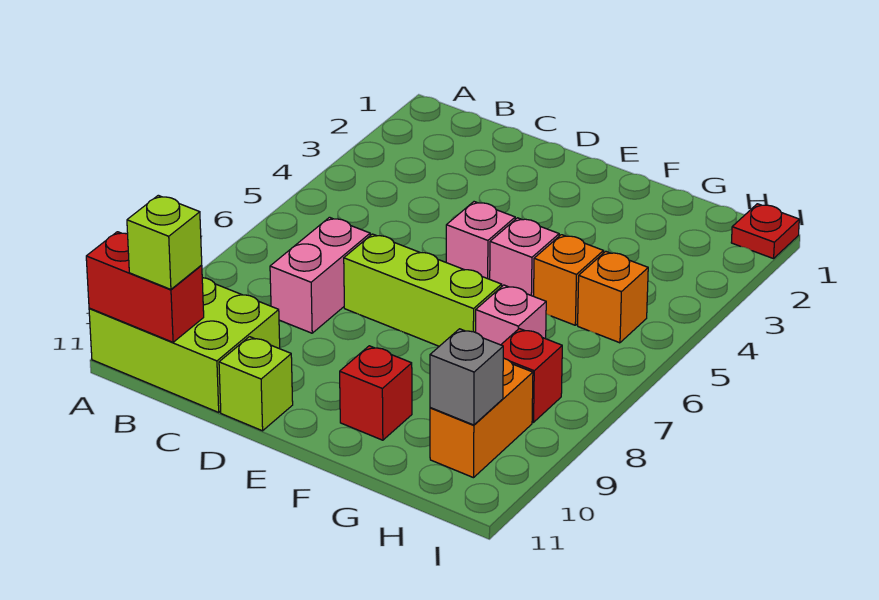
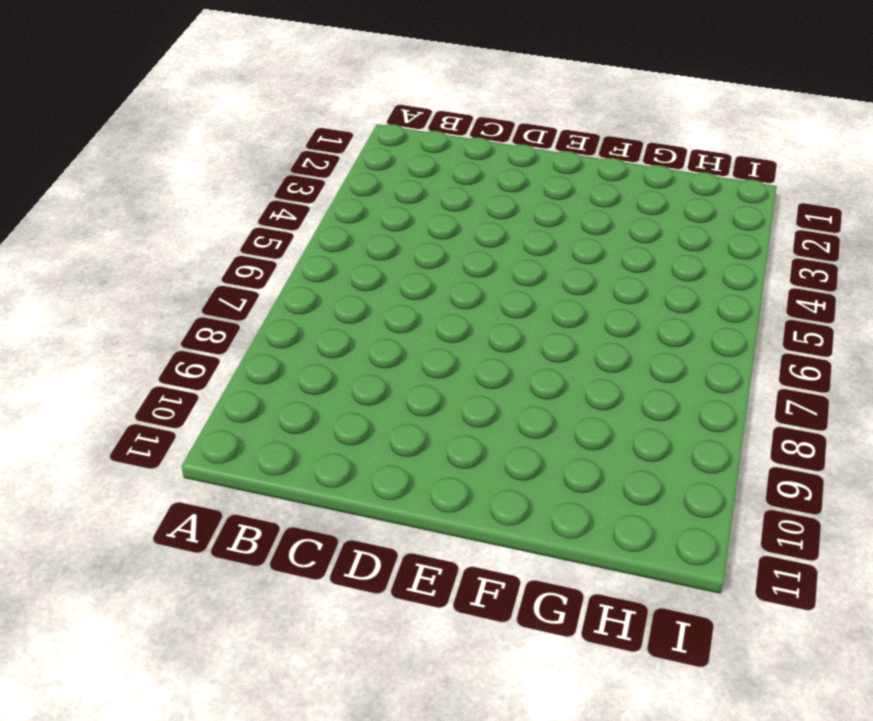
none -> lime brick A10:C11 level 1
none -> pink brick C7:C8 level 1
none -> lime brick D7:F7 level 1

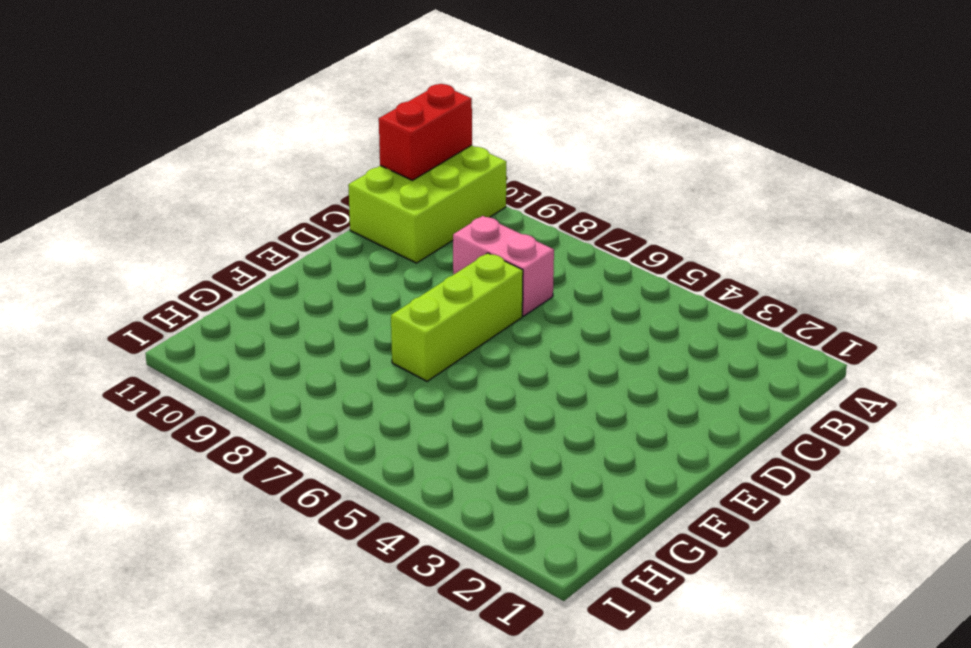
none -> lime brick D11 level 1
none -> pink brick E5 level 1
none -> pink brick F5 level 1

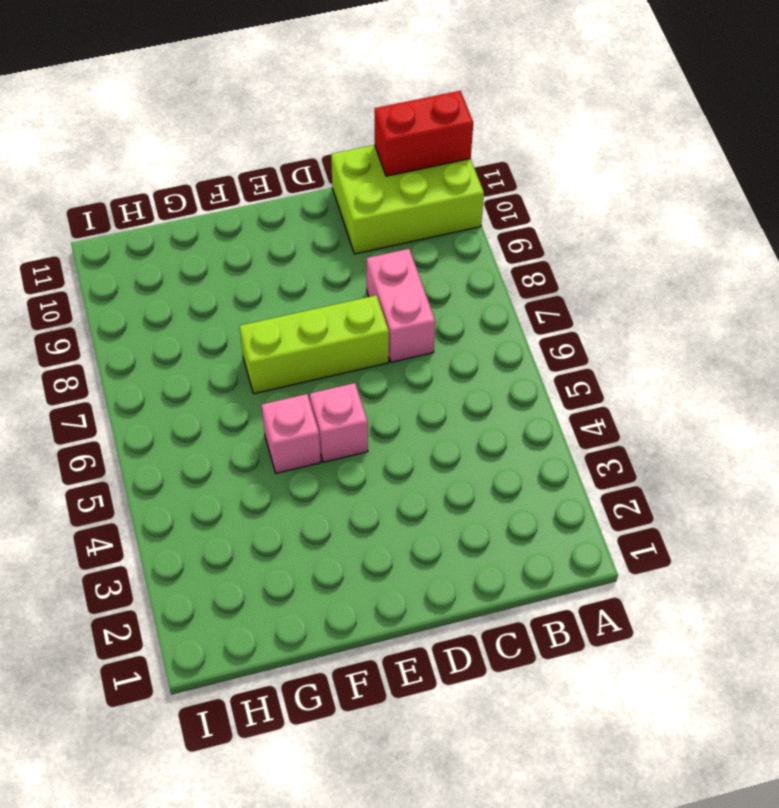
none -> lime brick D11 level 1
none -> red brick F10 level 1
none -> orange brick G5 level 1

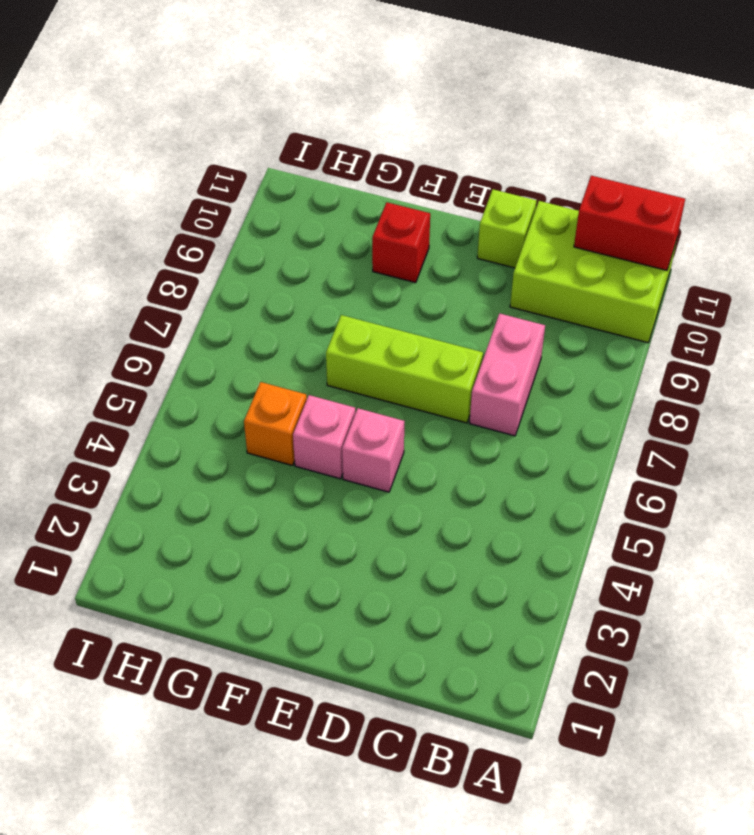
none -> pink brick G7 level 1
none -> orange brick H5 level 1
none -> red brick H8 level 1

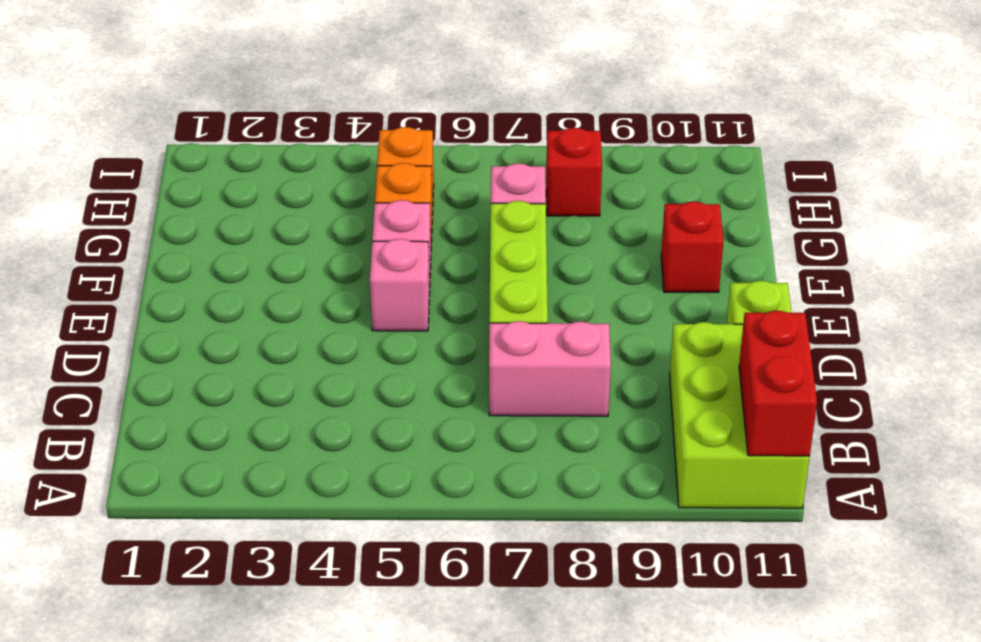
none -> orange brick H9:H10 level 1
none -> red plate I1 level 1
none -> grey brick H10 level 2

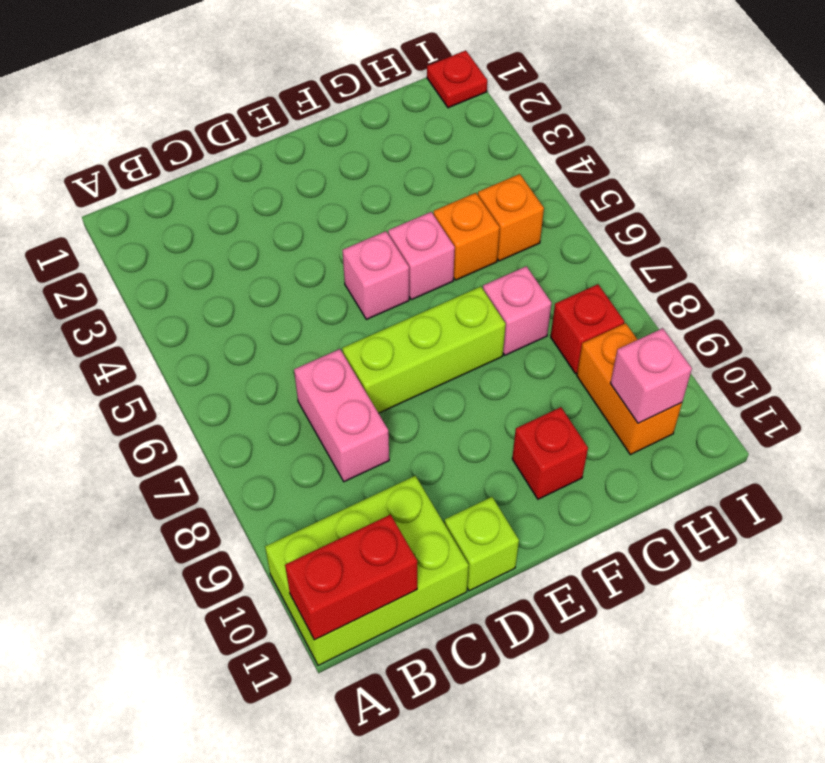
pink brick H10 level 2 -> grey brick H10 level 2
none -> lime brick B11 level 3

